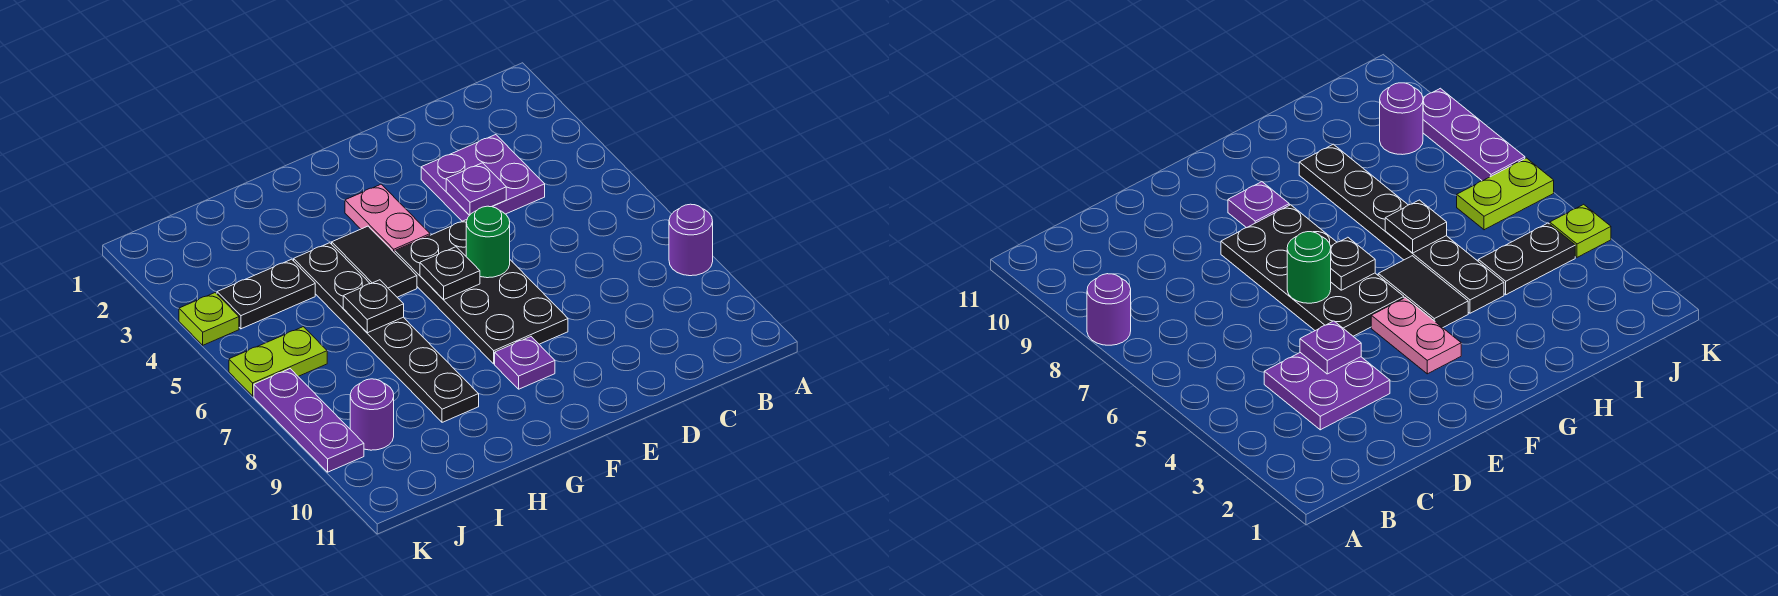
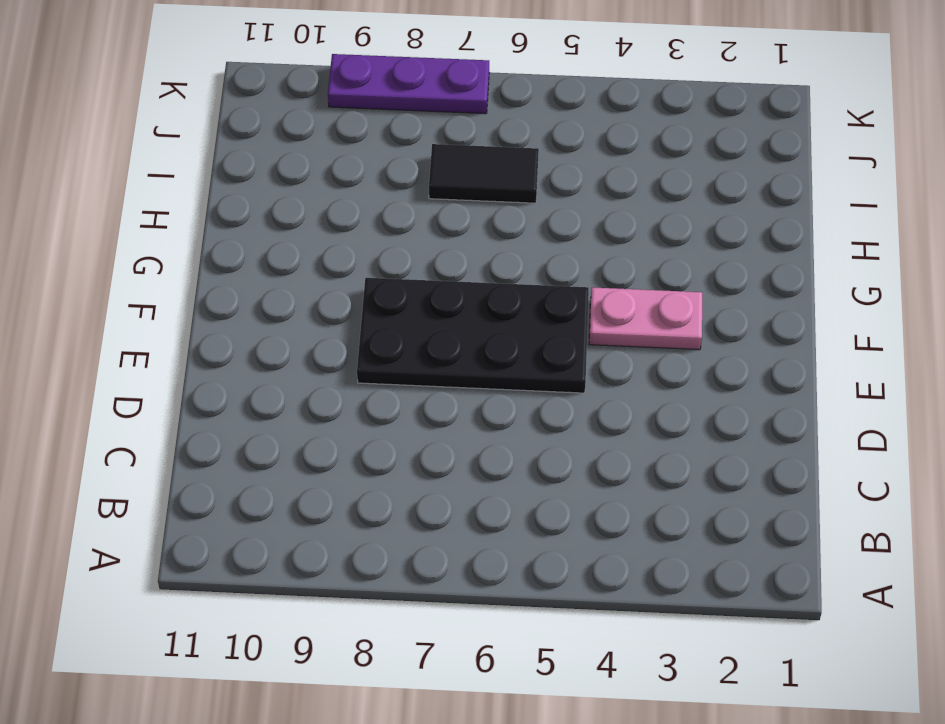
black tile I6:I7 level 1 -> black tile G4:G5 level 1
none -> purple round brick A8 level 1
none -> purple plate C3:D4 level 1
none -> purple plate F9 level 1

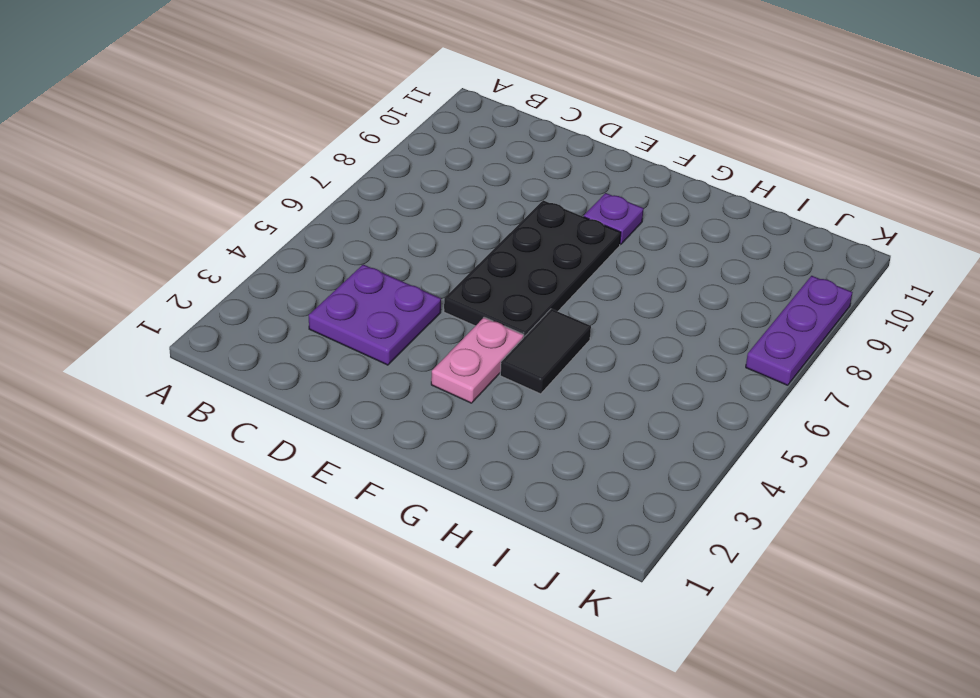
none -> purple round brick A8 level 1
none -> black plate H4:H9 level 1
none -> black plate I4:J4 level 1

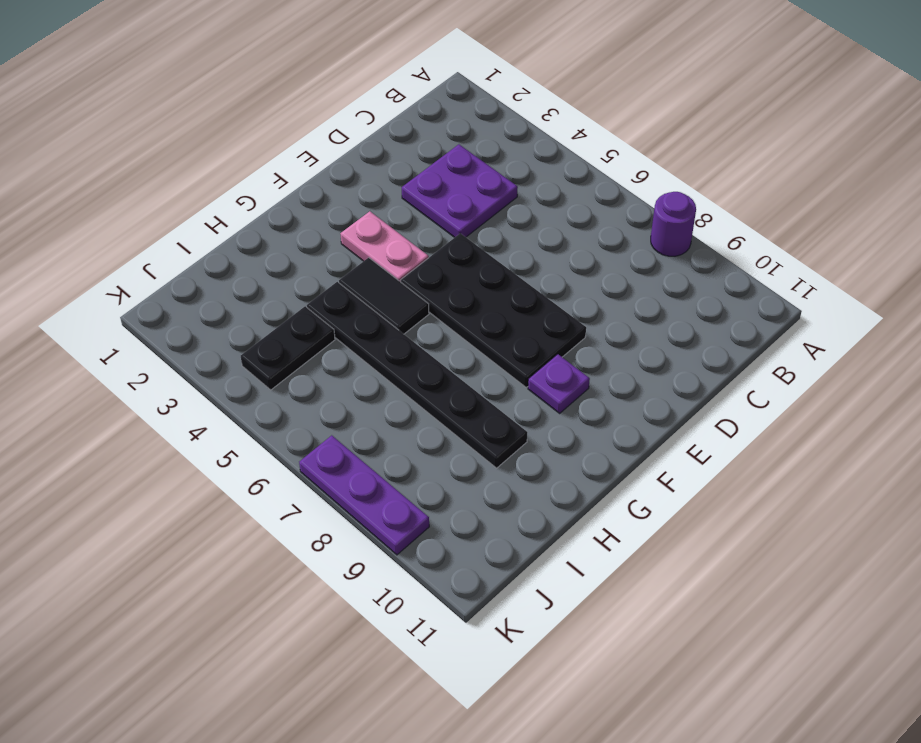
none -> lime plate J6:K6 level 1
none -> purple round brick J9 level 1
none -> lime plate K4 level 1

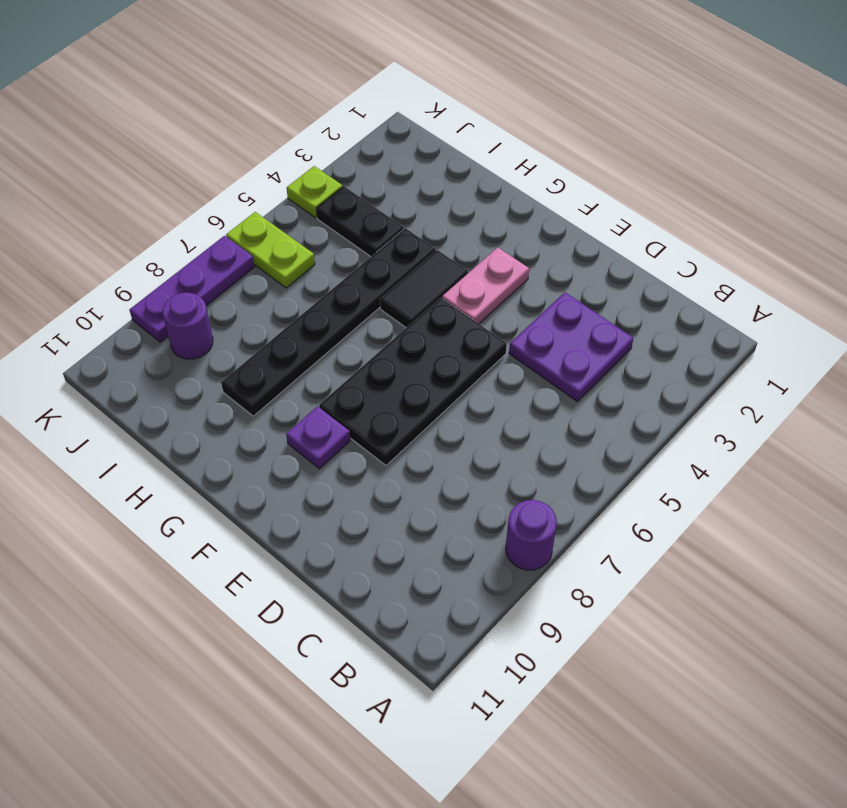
none -> purple plate D4 level 2
none -> green round brick E6 level 2
none -> black plate F6 level 2

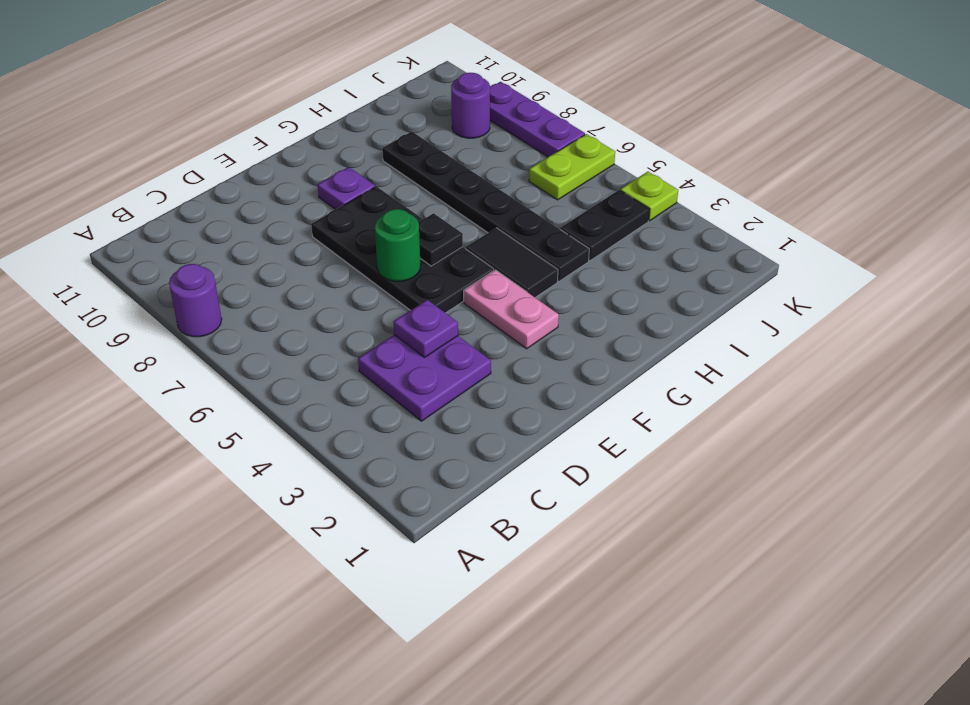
none -> black plate H6 level 2

